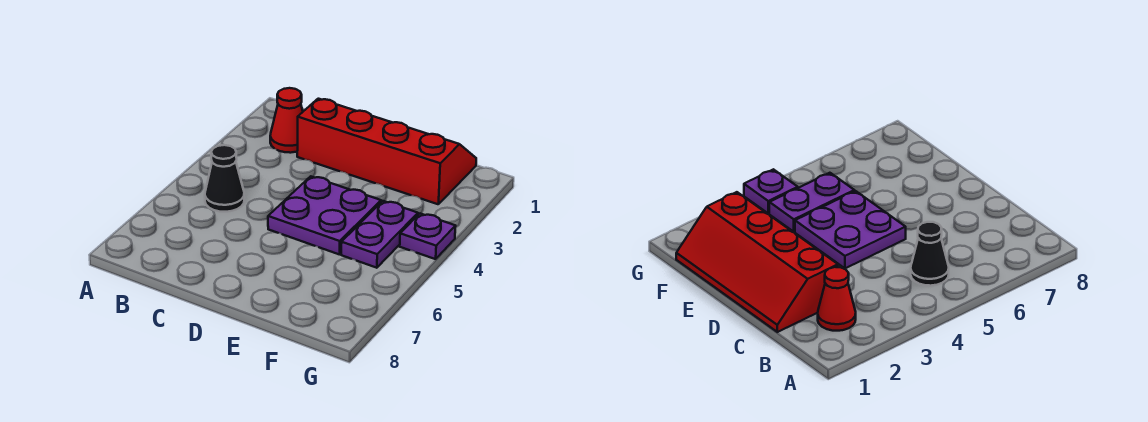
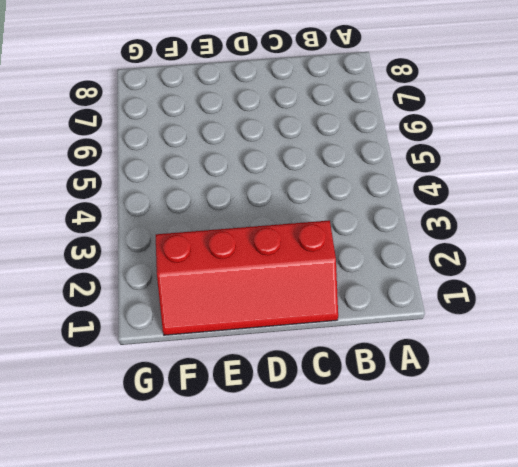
none -> red cone B2 level 1
none -> black cone B5 level 1

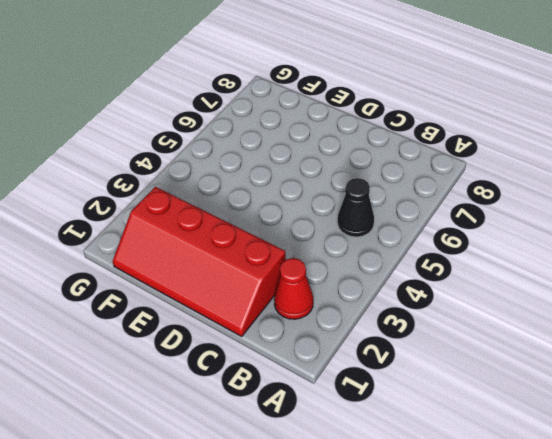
none -> purple plate D4:E5 level 1
none -> purple plate F4:F5 level 1

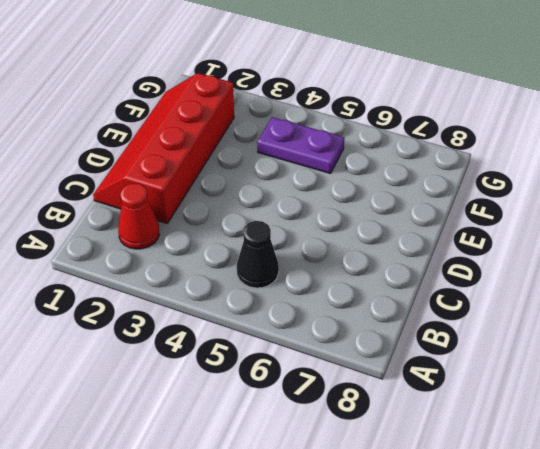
none -> purple plate D4:E5 level 1
none -> purple plate G4 level 1

